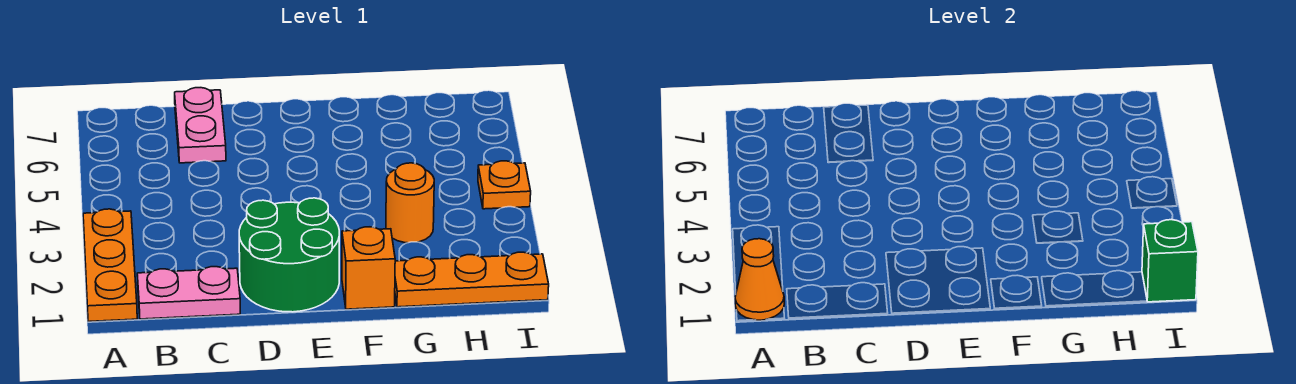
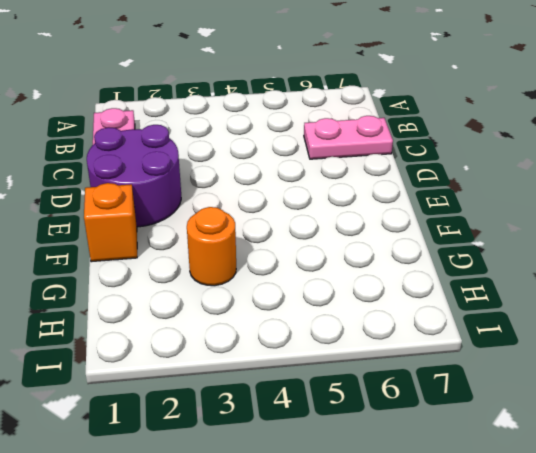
purple round brick D1:E2 level 1 -> green round brick D1:E2 level 1
none -> orange plate A1:A3 level 1
none -> orange plate G1:I1 level 1

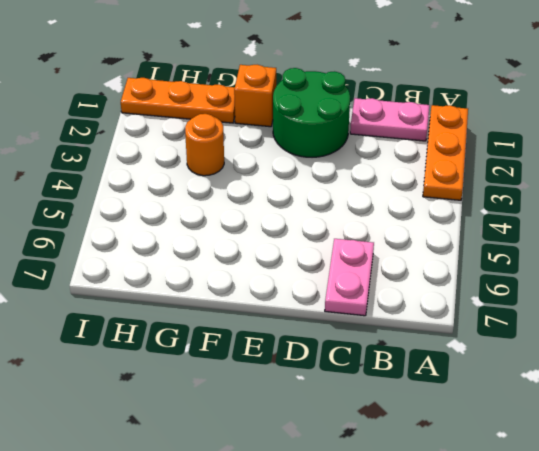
none -> orange plate I4 level 1
none -> orange cone A1 level 2

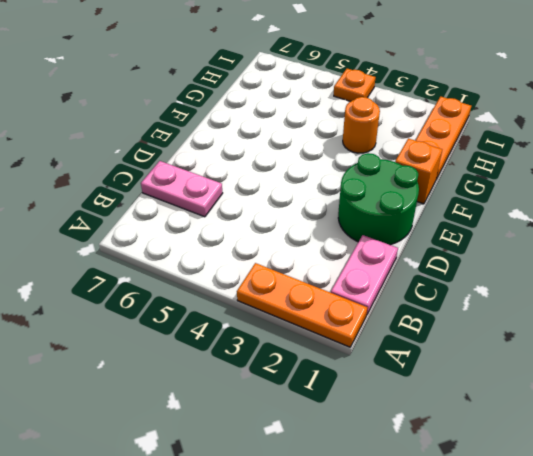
none -> orange cone A1 level 2
none -> green brick I1 level 2

